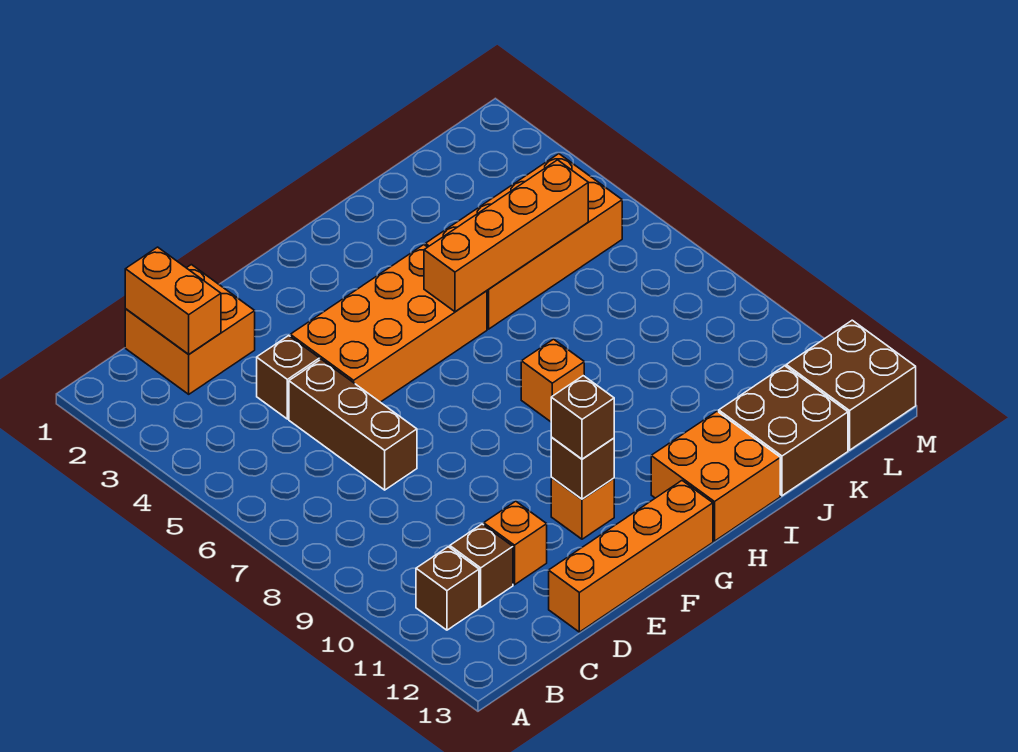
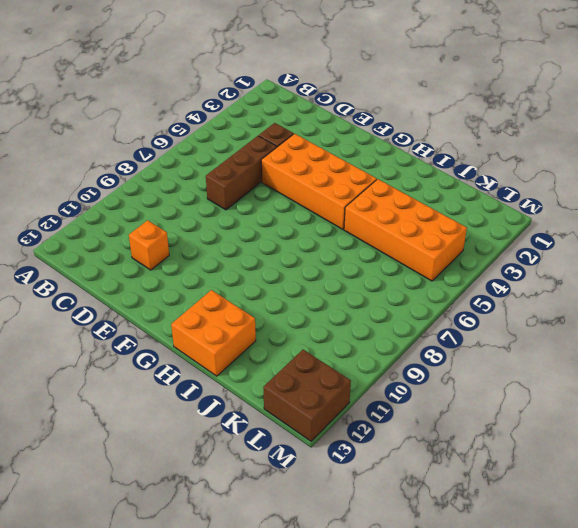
none -> brown brick B11 level 1
none -> orange brick C1:D2 level 1
none -> brown brick C11 level 1

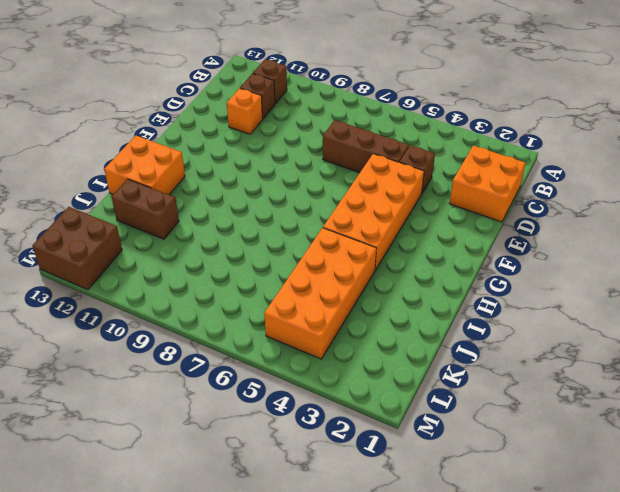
brown brick J11:J12 level 1 -> brown brick J12:K13 level 1
none -> orange brick D13:G13 level 1
none -> orange brick F11 level 1
none -> orange brick H8 level 1

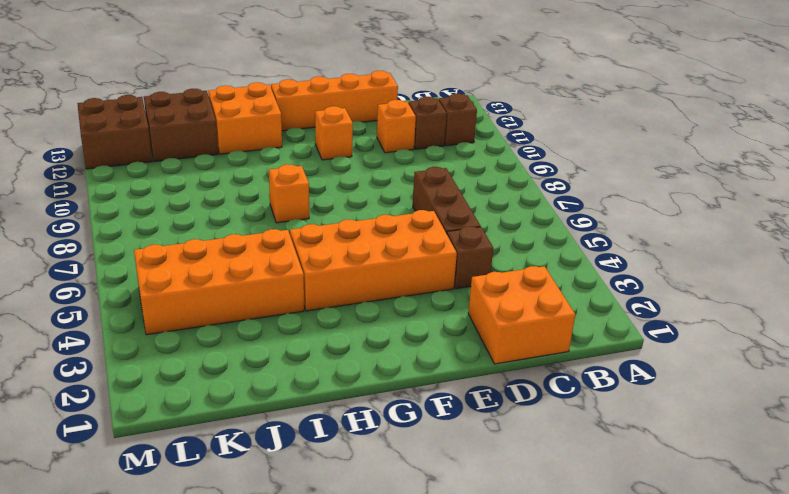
none -> orange brick C1:C2 level 2
none -> brown brick F11 level 2
none -> orange brick H5:K5 level 2

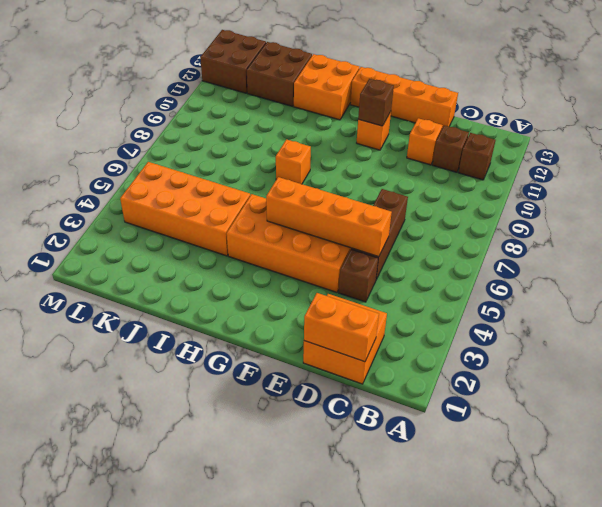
orange brick C1:D1 level 2 -> orange brick C1:C2 level 2
orange brick D5:G5 level 2 -> orange brick H5:K5 level 2
none -> brown brick F11 level 3

